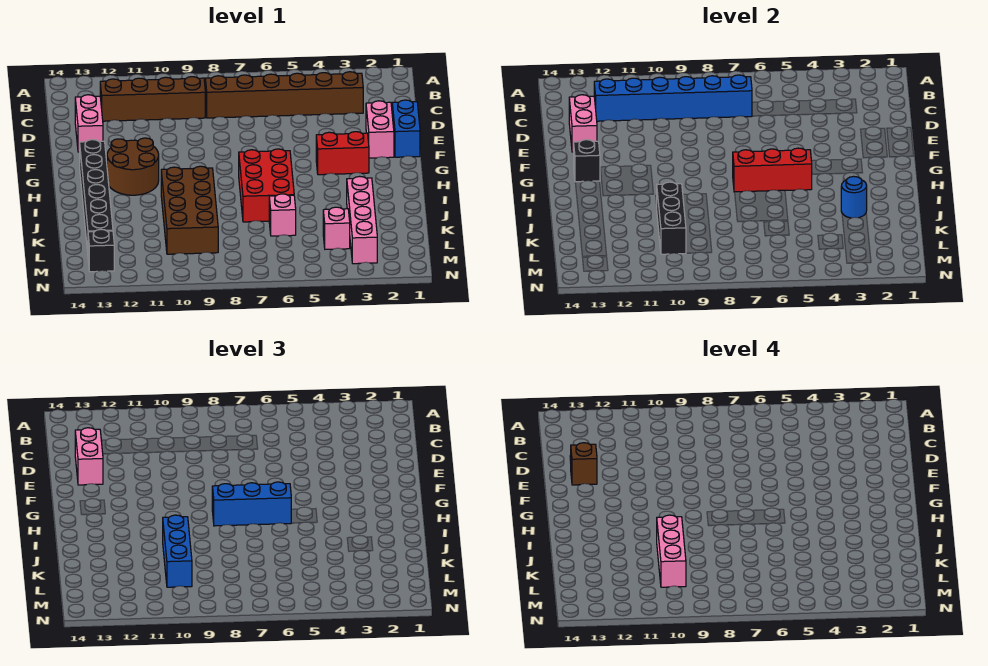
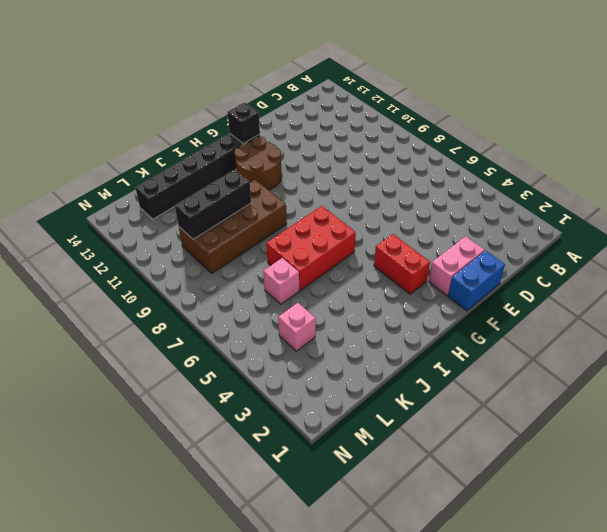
none -> brown brick C3:C8 level 1
none -> brown brick C9:C12 level 1
none -> pink brick D13:E13 level 1

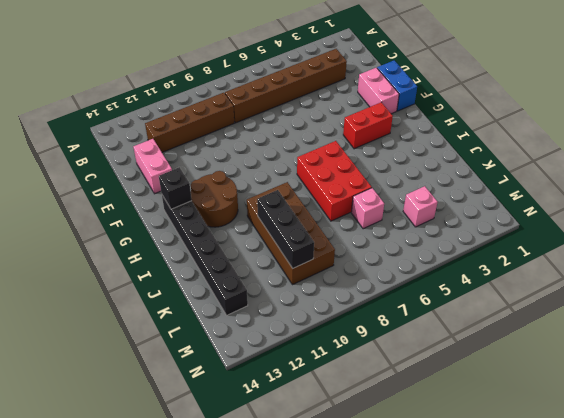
none -> pink brick J3:M3 level 1
none -> black brick M13 level 1
none -> blue brick C7:C12 level 2

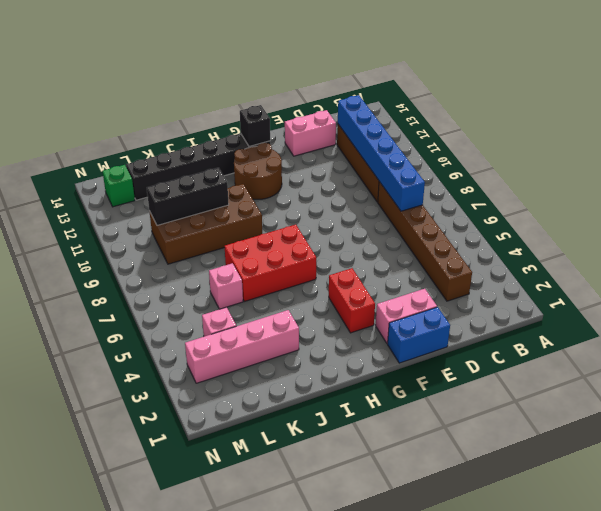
green brick M13 level 1 -> black brick M13 level 1
none -> pink brick D13:E13 level 2
none -> red brick H5:H7 level 2
none -> blue round brick J3 level 2

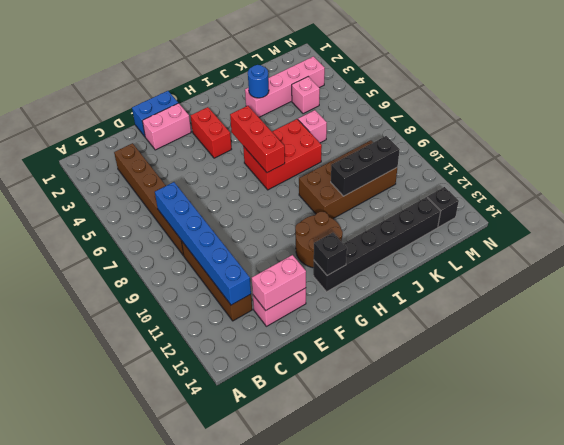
none -> pink brick D13:E13 level 3
none -> blue brick H6:H8 level 3
none -> blue brick J10:L10 level 3

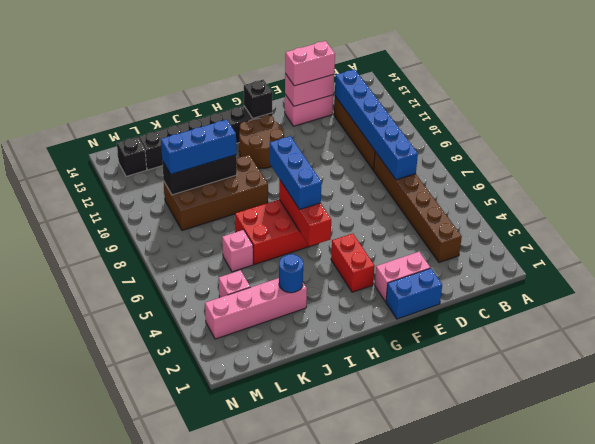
none -> brown brick E13 level 4
none -> pink brick J10:L10 level 4

